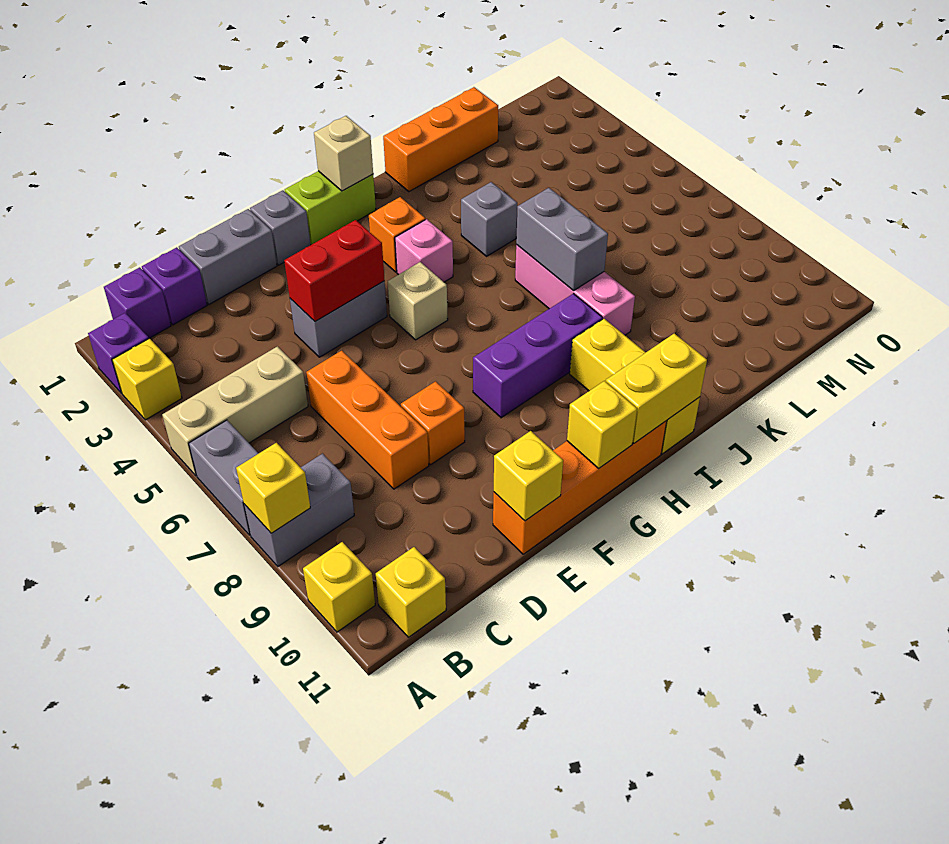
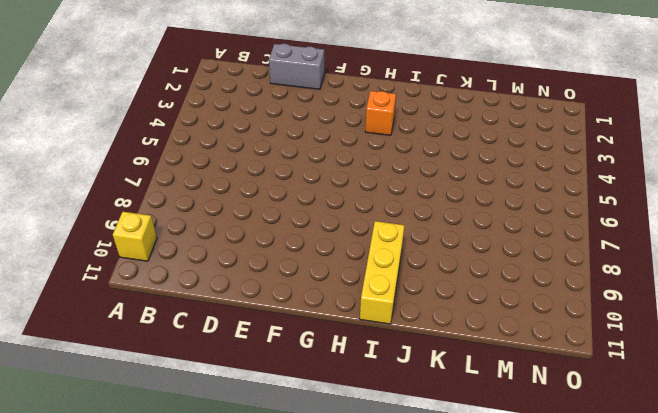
none -> purple brick A2 level 1
none -> yellow brick A3 level 1
none -> tan brick A5:C5 level 1
none -> grey brick A6:A7 level 1

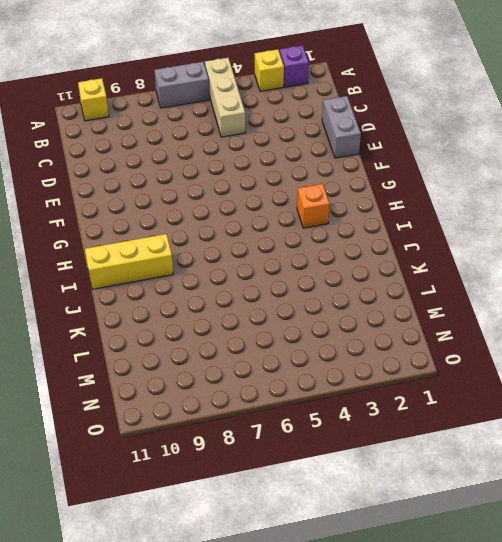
none -> grey brick A8:B8 level 1
none -> purple brick B1 level 1
none -> yellow brick B11 level 1
none -> purple brick C1 level 1

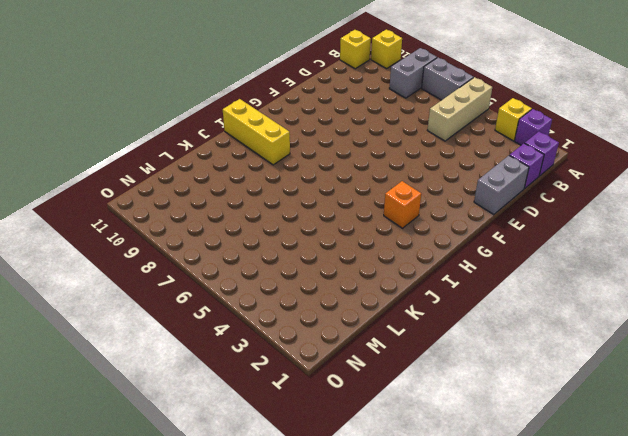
none -> orange brick D6:D8 level 1
none -> grey brick E4:F4 level 1
none -> orange brick E8 level 1
none -> orange brick E11:H11 level 1

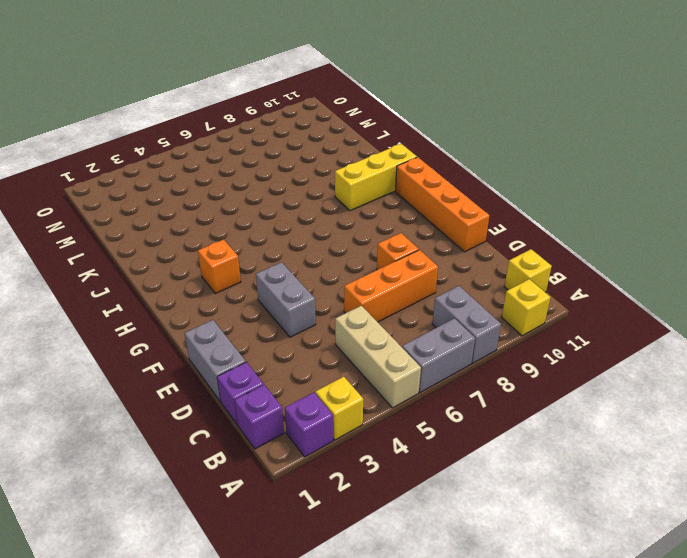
none -> grey brick F1 level 1
none -> lime brick G1:H1 level 1
none -> tan brick G5 level 1
none -> purple brick G8:I8 level 1

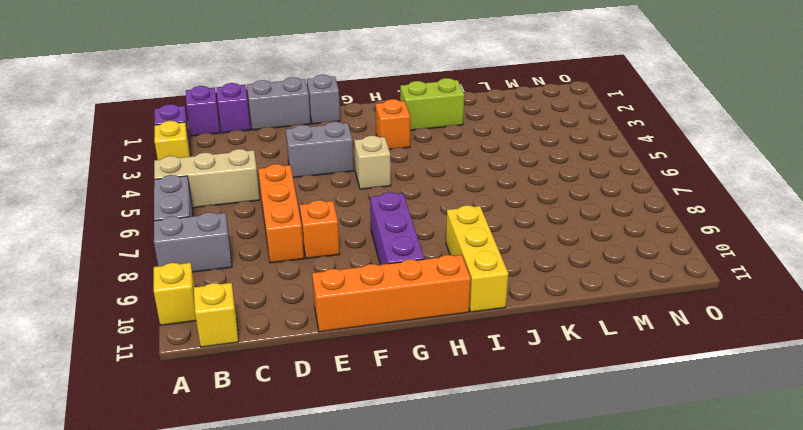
purple brick G8:G10 level 1 -> purple brick G8:I8 level 1
lime brick I2:J2 level 1 -> lime brick G1:H1 level 1
none -> pink brick H4 level 1
none -> orange brick J1:L1 level 1
none -> grey brick J4 level 1
none -> pink brick J6:J8 level 1

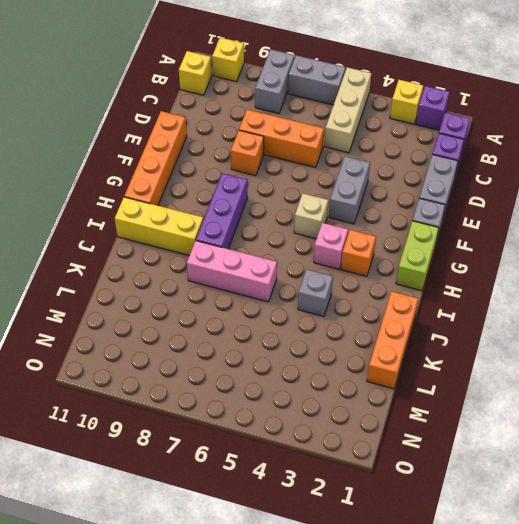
none -> yellow brick A8 level 2
none -> red brick E4:F4 level 2
none -> yellow brick E11 level 2
none -> yellow brick G11 level 2

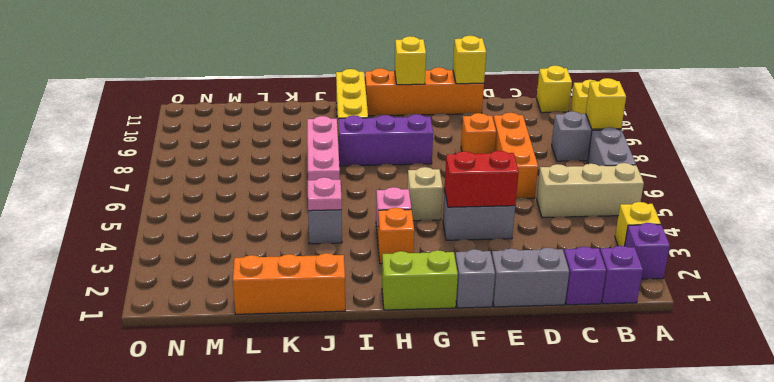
pink plate J4 level 2 -> none
none -> tan brick H1 level 2
none -> yellow brick H11:I11 level 2
none -> grey brick J6:J7 level 2

